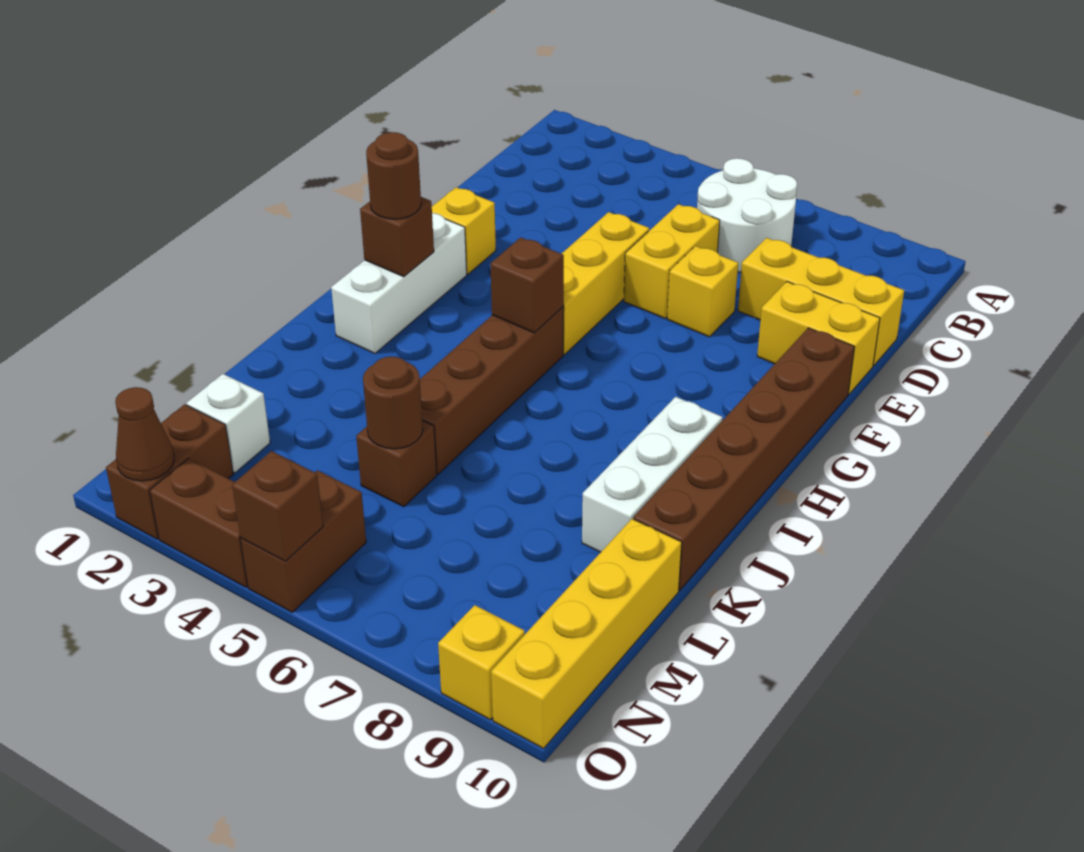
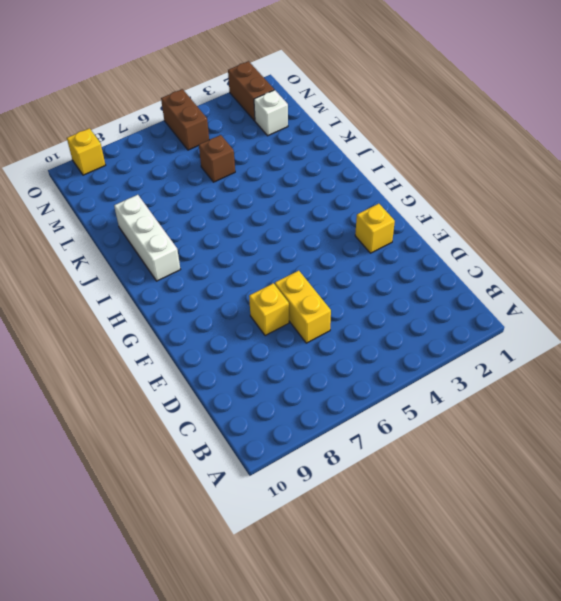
none -> white round brick B6:C7 level 1
none -> yellow brick D8:D10 level 1
none -> yellow brick E5:G5 level 1

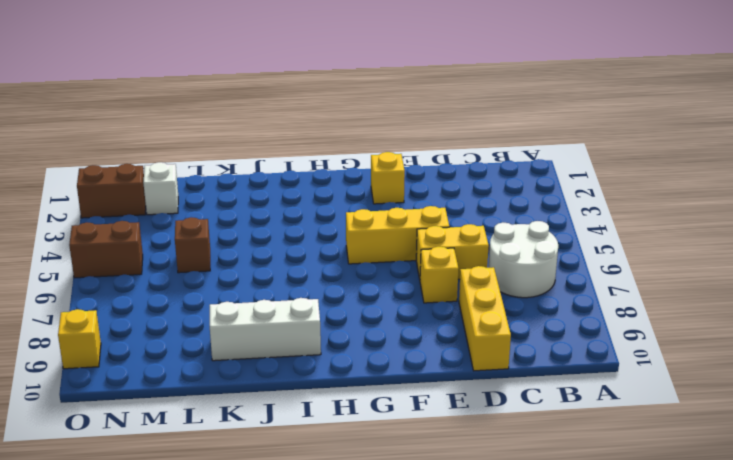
none -> yellow brick E9:E10 level 1
none -> brown brick F10:K10 level 1
none -> white brick G2:I2 level 1

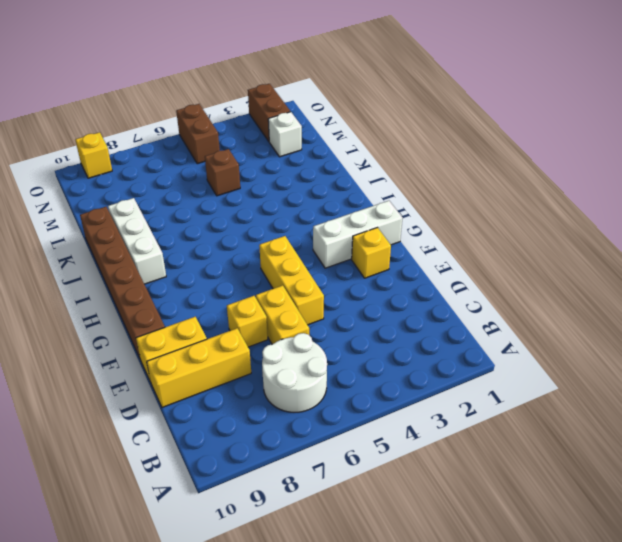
white brick G1:G3 level 1 -> white brick G2:I2 level 1
none -> brown brick H5:K5 level 1
none -> yellow brick L10:O10 level 1
none -> brown brick O3:O4 level 1

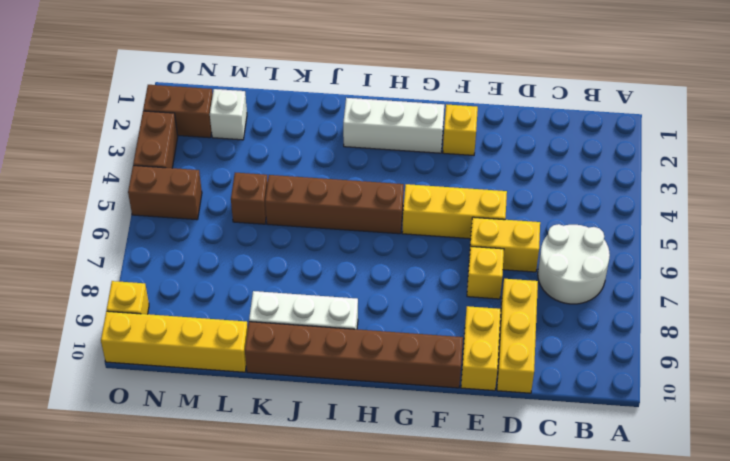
none -> brown brick H2 level 2
none -> brown brick H5 level 2
none -> brown round brick L5 level 2

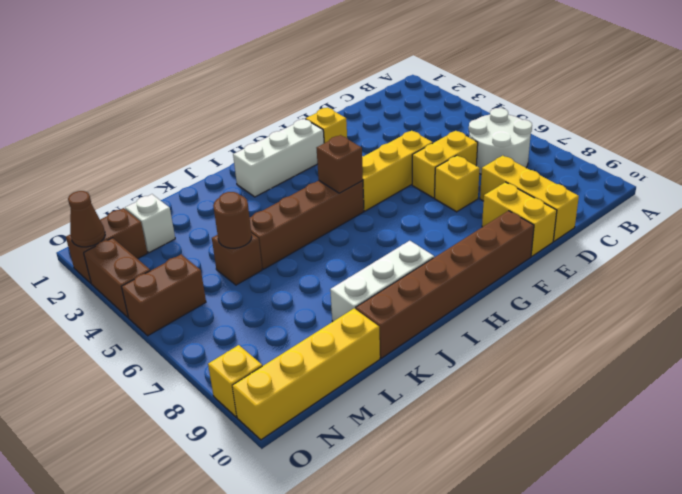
none -> brown brick H2 level 2
none -> brown brick O5 level 2
none -> brown round brick H2 level 3

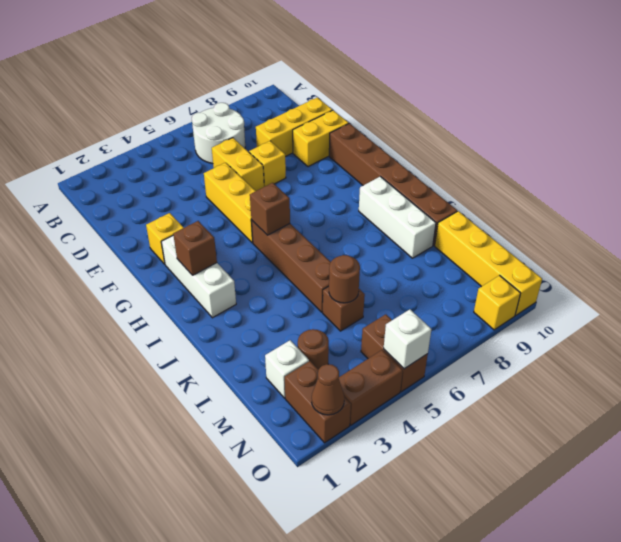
brown round brick M3 level 1 -> brown round brick H2 level 3
white brick O5 level 2 -> brown brick O5 level 2

